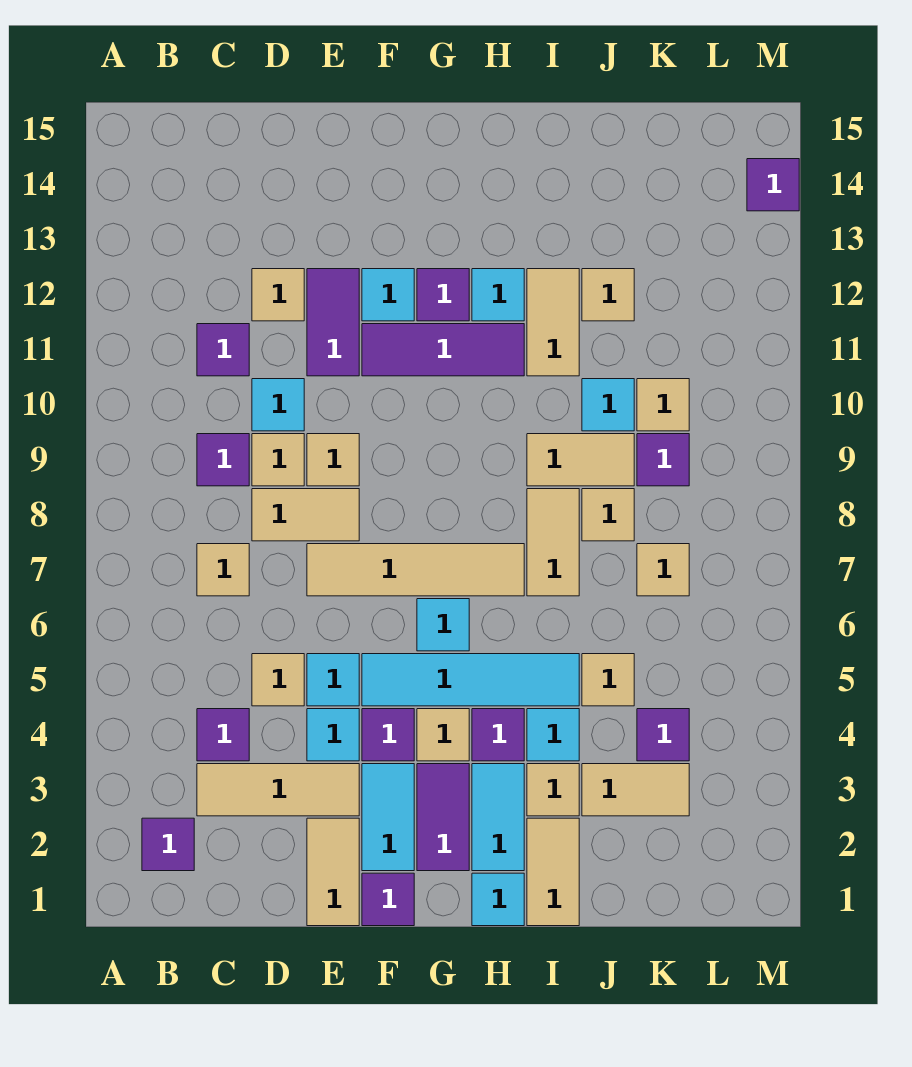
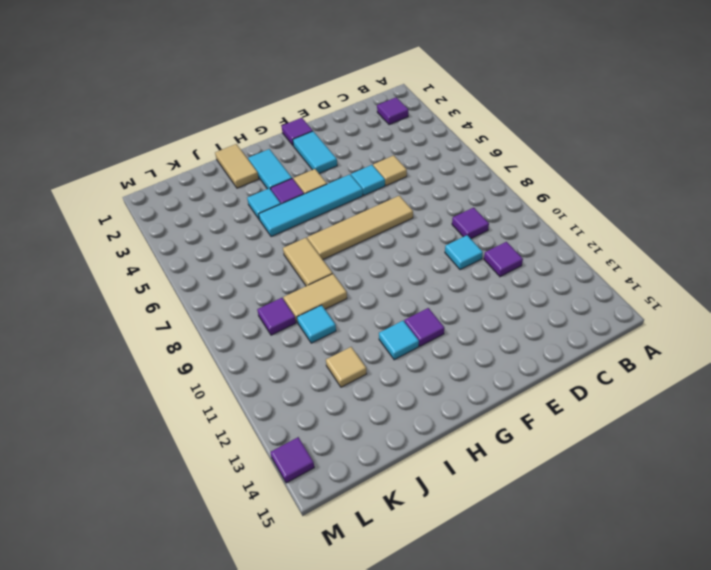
none -> tan tile C3:E3 level 1
none -> purple tile C4 level 1
none -> tan tile C7 level 1
none -> tan tile D8:E8 level 1

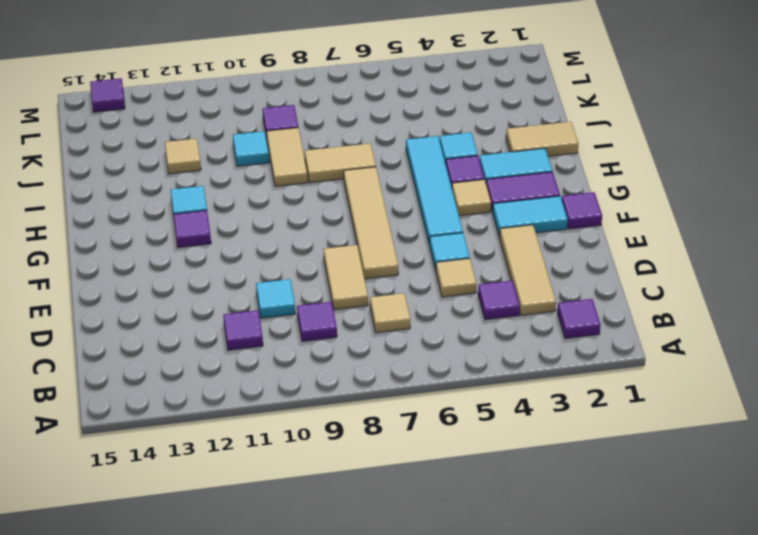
none -> tan tile D9 level 1
none -> tan tile D12 level 1
none -> tan tile E1:E2 level 1
none -> cyan tile E4 level 1

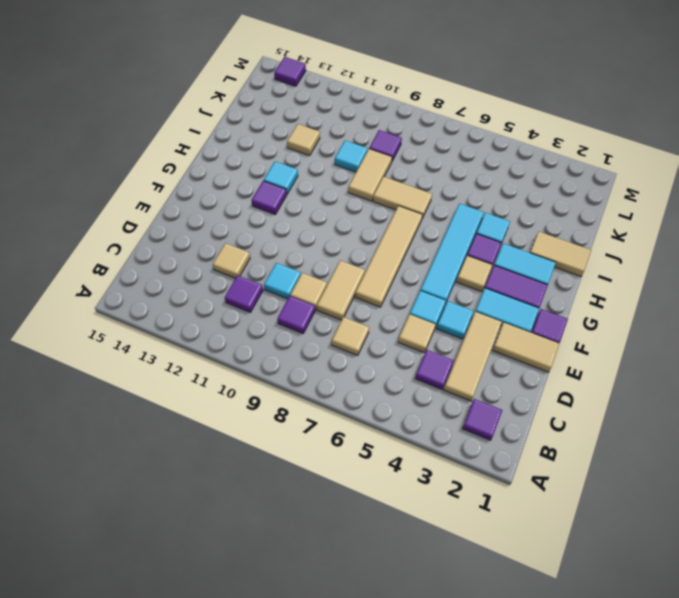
none -> tan tile E9 level 1
none -> purple tile E11:E12 level 1
none -> purple tile F4 level 1
none -> purple tile F11:H11 level 1

